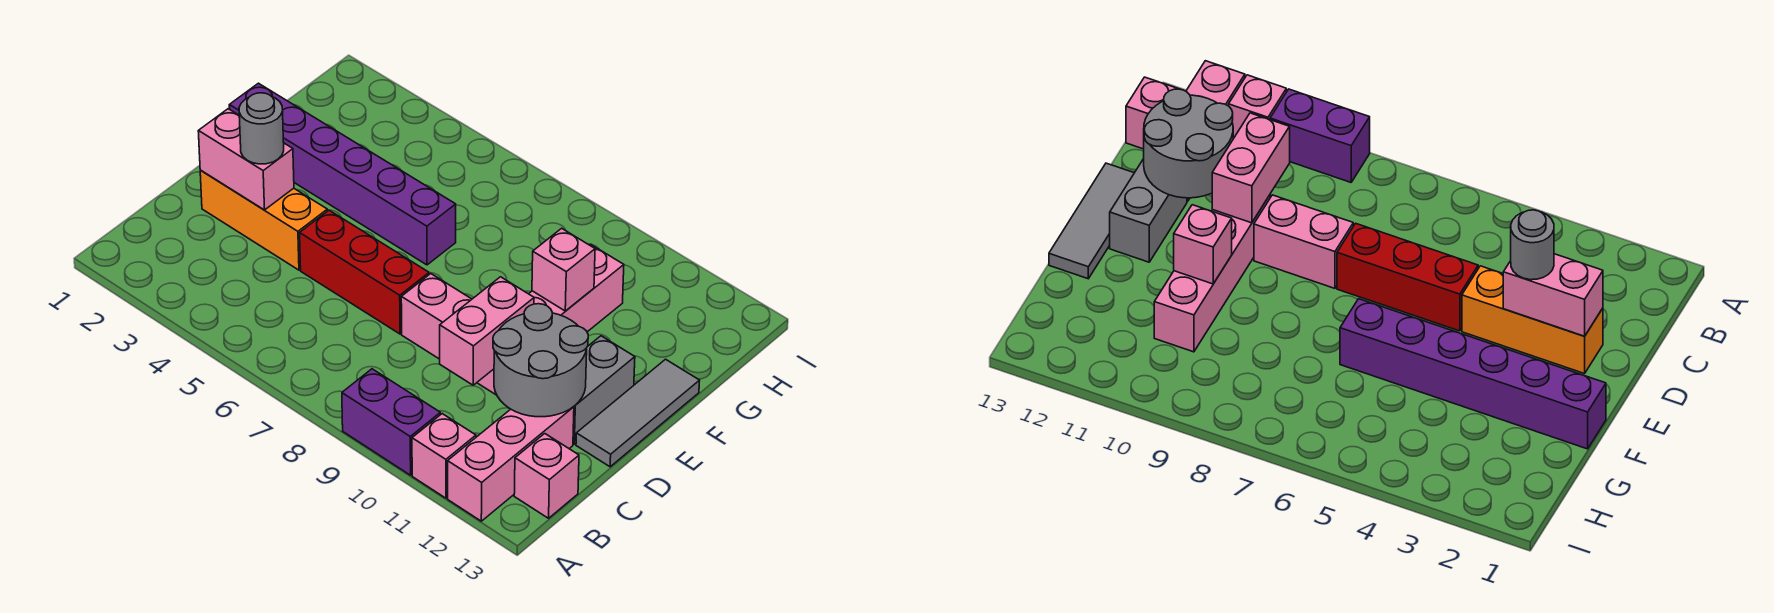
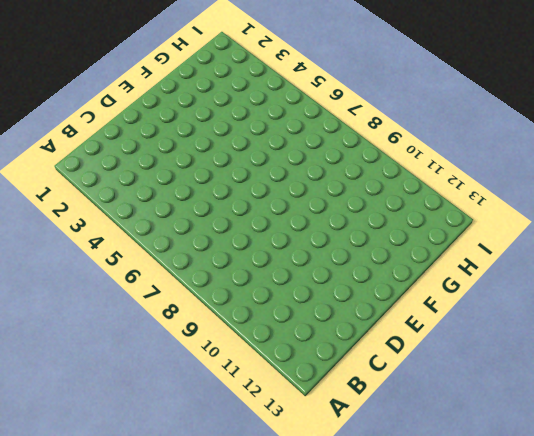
none -> purple brick A9:A10 level 1
none -> pink brick A11 level 1
none -> pink brick A12:C12 level 1

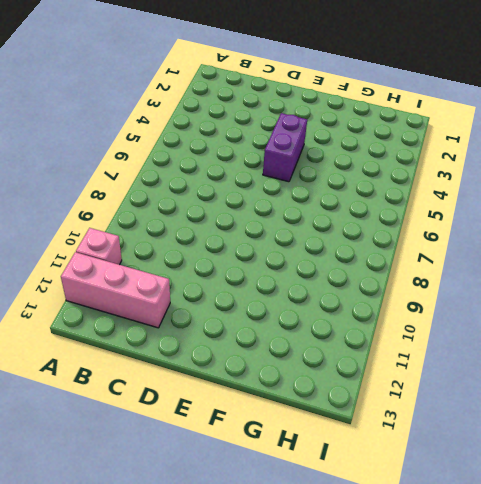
purple brick E4:E5 level 1 -> purple brick A9:A10 level 1
none -> pink brick B13 level 1
none -> orange brick D2:D4 level 1
none -> red brick D5:D7 level 1

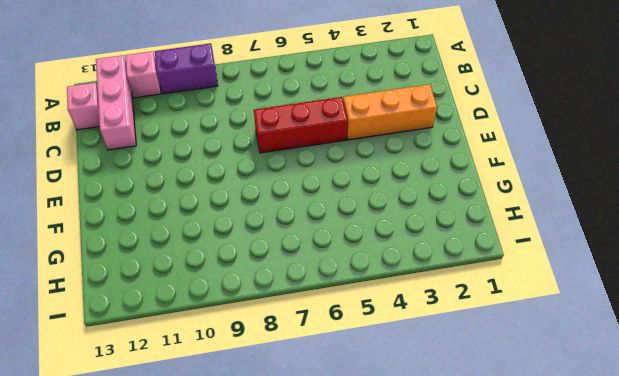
none -> pink brick D8:D9 level 1
none -> pink brick D10:G10 level 1
none -> grey brick D12:E12 level 1

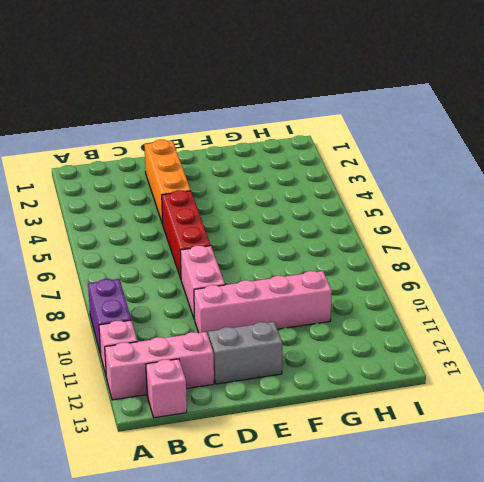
none -> grey tile D13:F13 level 1
none -> purple brick F1:F6 level 1
none -> pink brick C10:D10 level 2

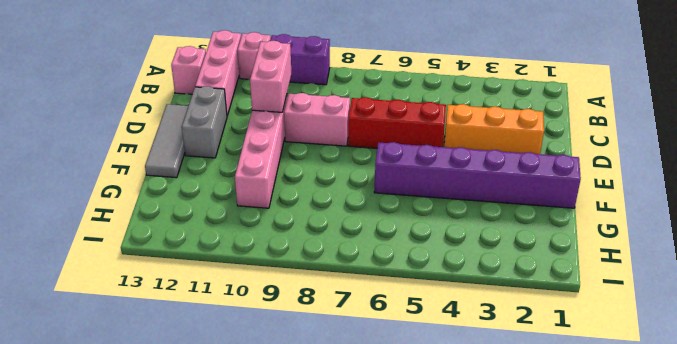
none -> grey round brick C11:D12 level 2
none -> pink brick D2:D3 level 2
none -> pink brick F10 level 2

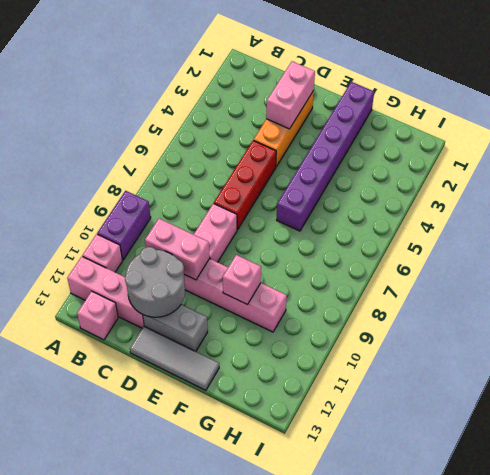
none -> grey round brick D3 level 3

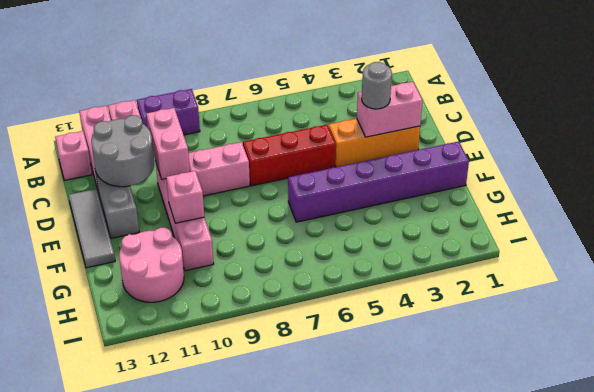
pink round brick G11:H12 level 1 -> none

